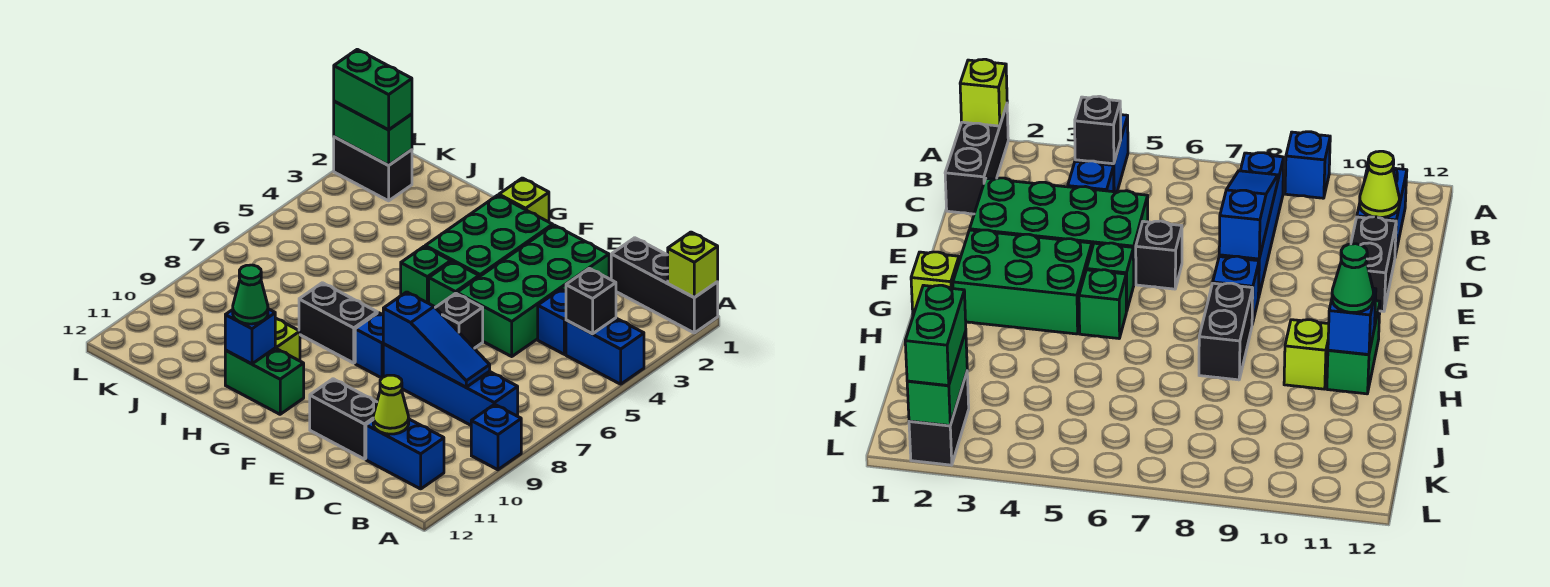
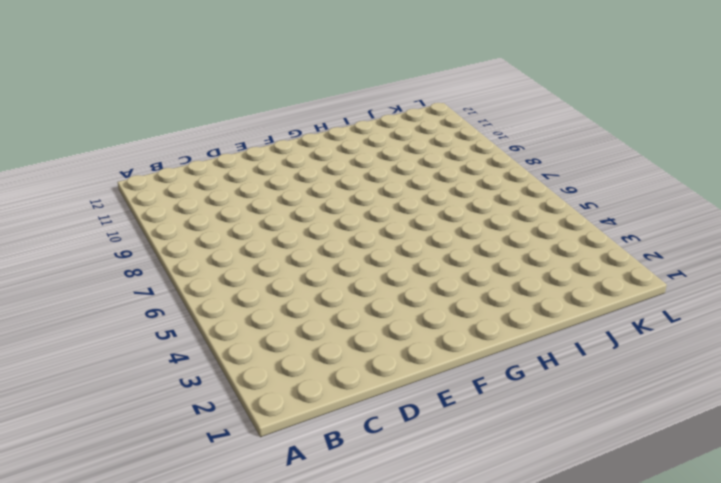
none -> black brick A1:C1 level 1
none -> blue brick A4:B4 level 1
none -> blue brick A9 level 1

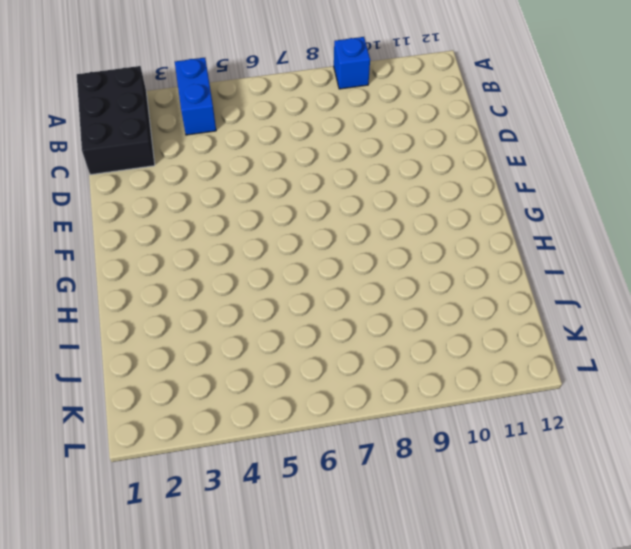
black brick A1:C2 level 1 -> black brick A1:C1 level 1
none -> blue brick B8:E8 level 1
none -> blue brick B11:C11 level 1
none -> blue brick C4 level 1

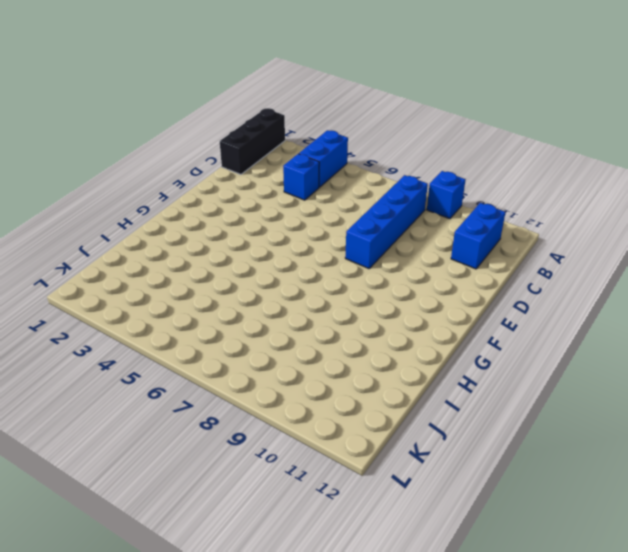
none -> green brick D2:E5 level 1
none -> black brick D11:E11 level 1
none -> black brick E6 level 1

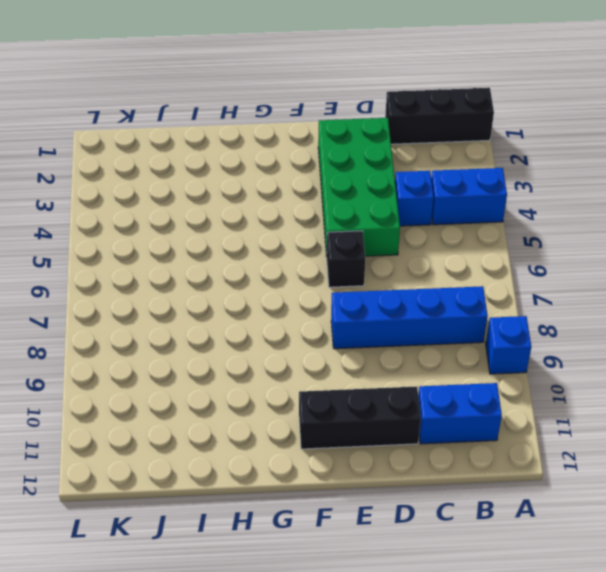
black brick D11:F11 level 1 -> black brick D11:E11 level 1
none -> green brick F2:G4 level 1
none -> green brick F5 level 1
none -> blue brick F8 level 1

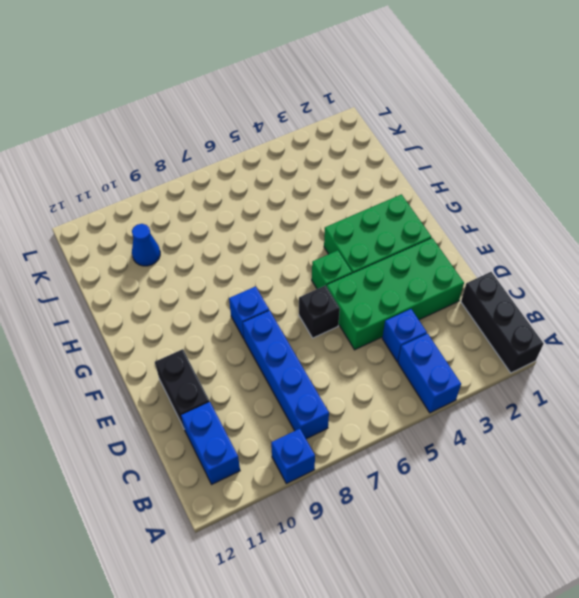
blue cone J10 level 1 -> none
none -> lime brick G1 level 1
none -> green brick G5 level 1
none -> black brick G8:H8 level 1

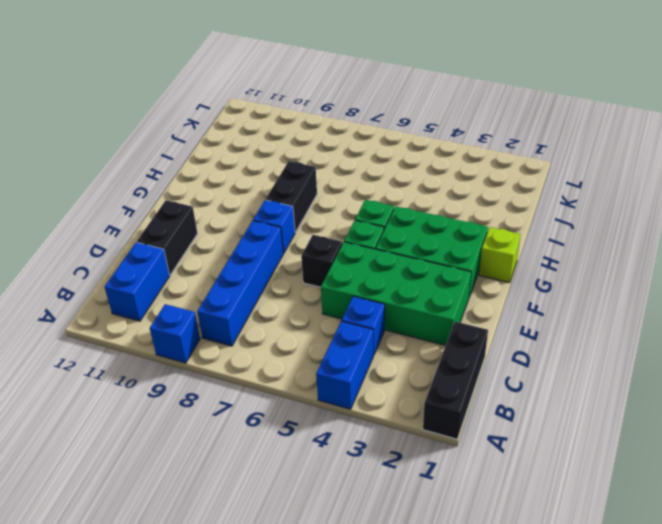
none -> green brick G11:H11 level 1
none -> lime brick H10 level 1
none -> black brick K2:L2 level 1

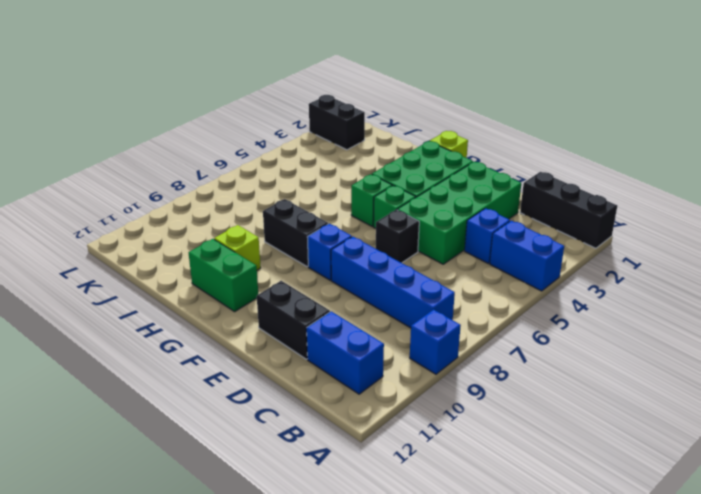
none -> lime brick A1 level 2
none -> black brick B4 level 2
none -> blue slope C8:E8 level 2 top E

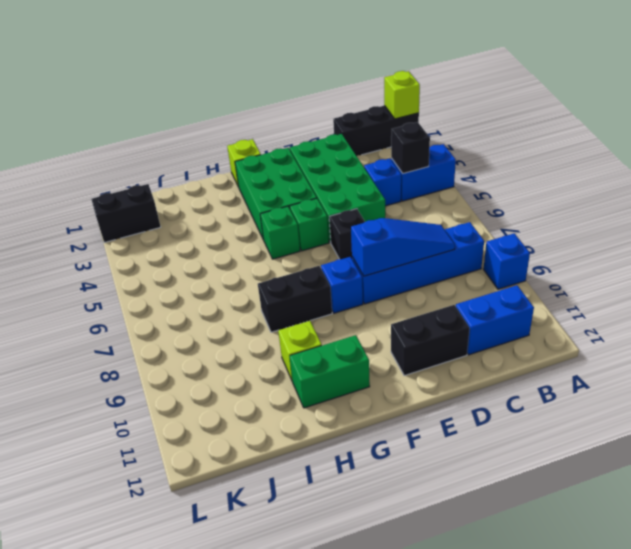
none -> lime cone C11 level 2
none -> blue brick H11 level 2
none -> green brick K2:L2 level 2

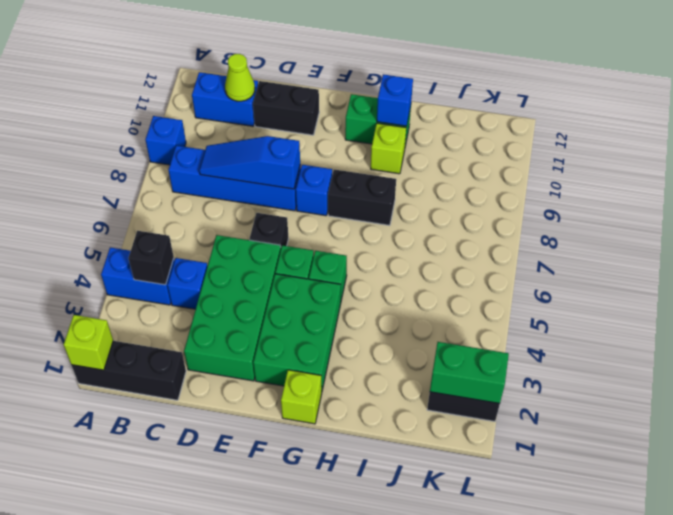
none -> green cone H11 level 3
none -> green brick K2:L2 level 3

